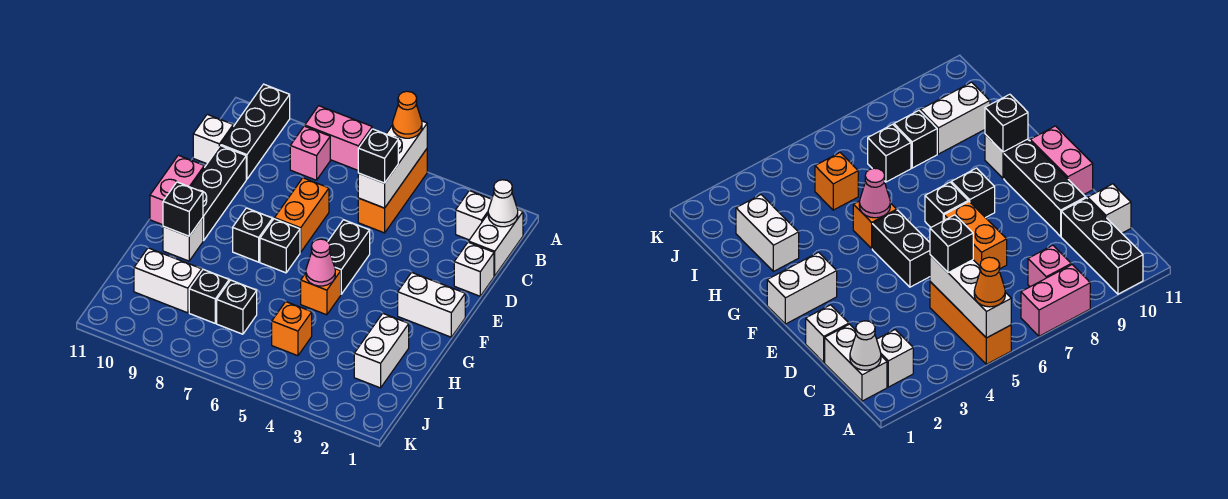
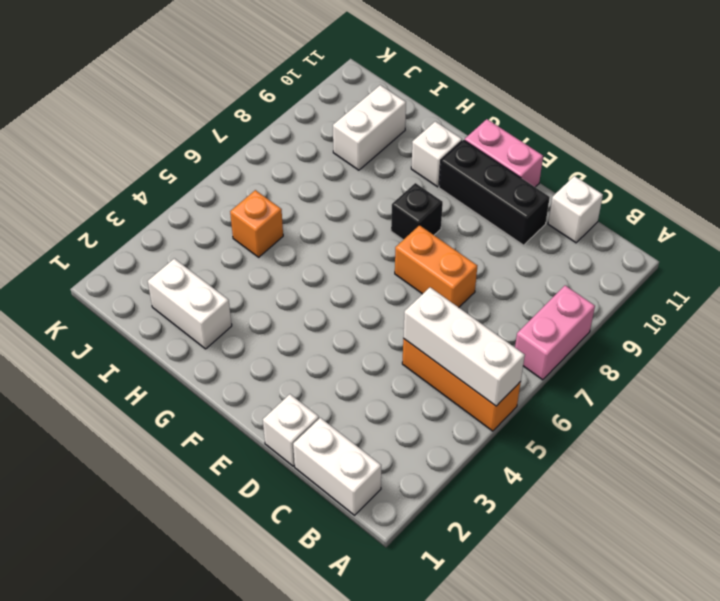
none -> black brick A10:C10 level 1
none -> white brick B2 level 1
none -> pink brick B8 level 1

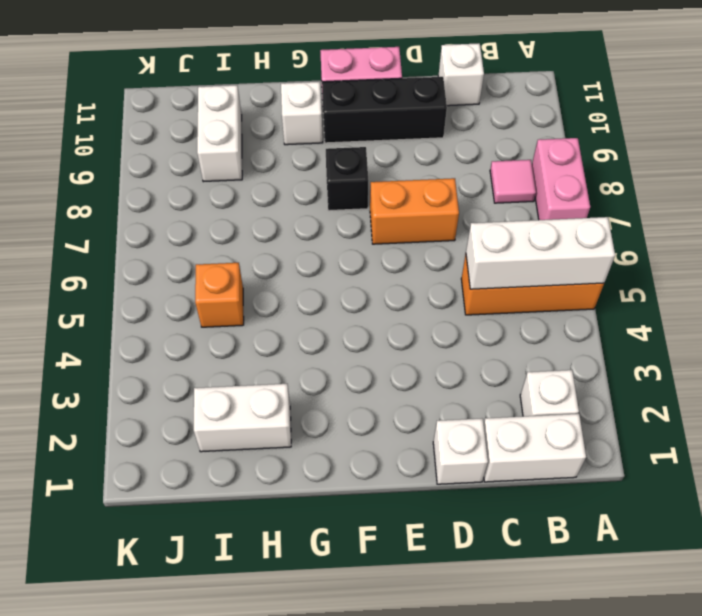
pink tile B8 level 1 -> pink brick B8 level 1
none -> black brick A10:C10 level 1
none -> black brick E5:F5 level 1
none -> white brick F1:F2 level 1

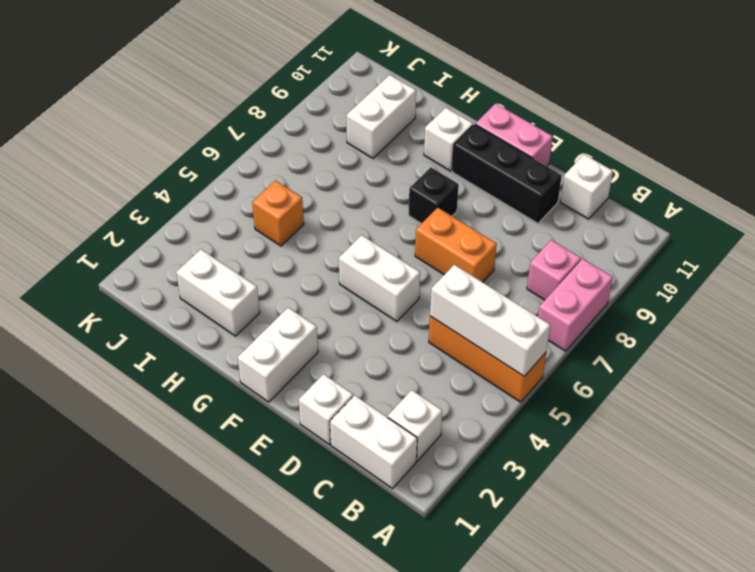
white brick E5:F5 level 1 -> black brick E5:F5 level 1
none -> black brick A10:C10 level 1
none -> black brick F7 level 1
none -> orange brick G5 level 1

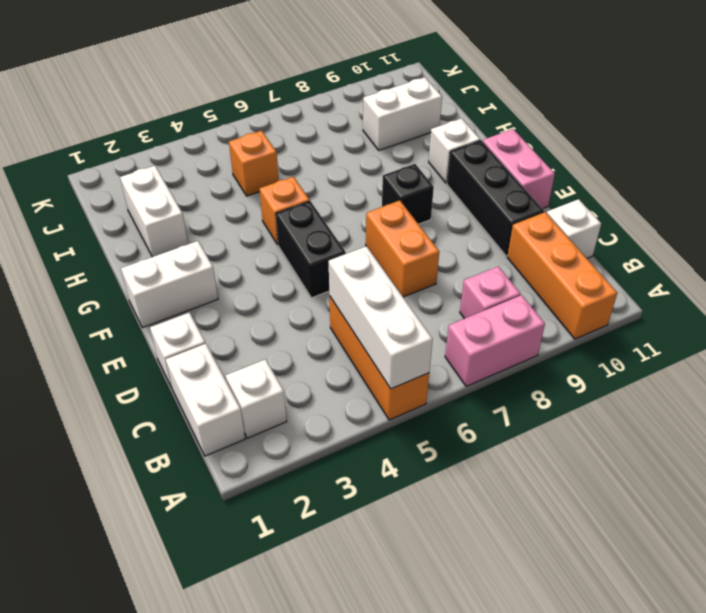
orange brick A10:C10 level 1 -> black brick A10:C10 level 1
none -> black brick F7 level 1
none -> black brick I7 level 1
none -> black brick I8 level 1

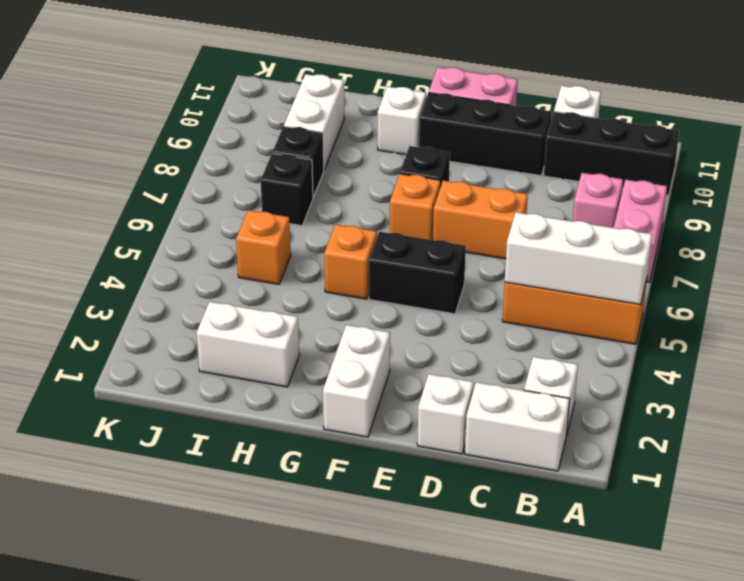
orange brick F7 level 1 -> black brick F7 level 1
none -> white cone B1 level 2
none -> pink cone G5 level 2
none -> black brick G10 level 2

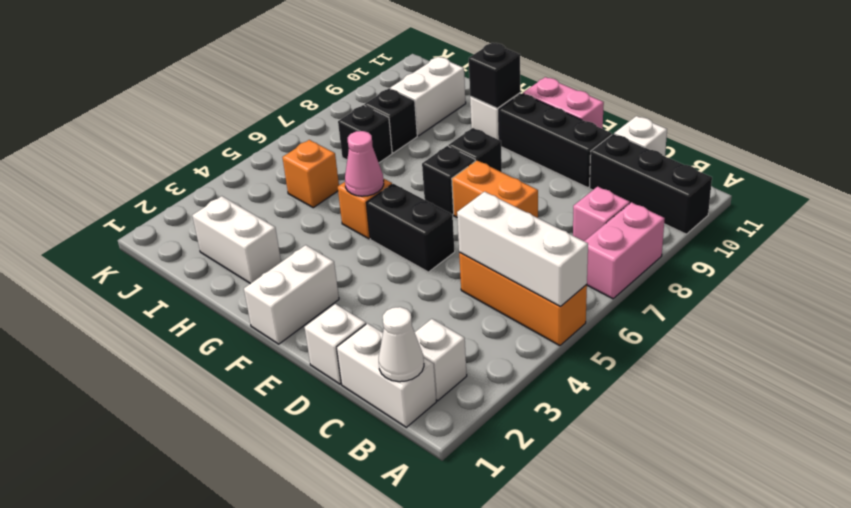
none -> orange cone A5 level 3
none -> black brick C5 level 3

